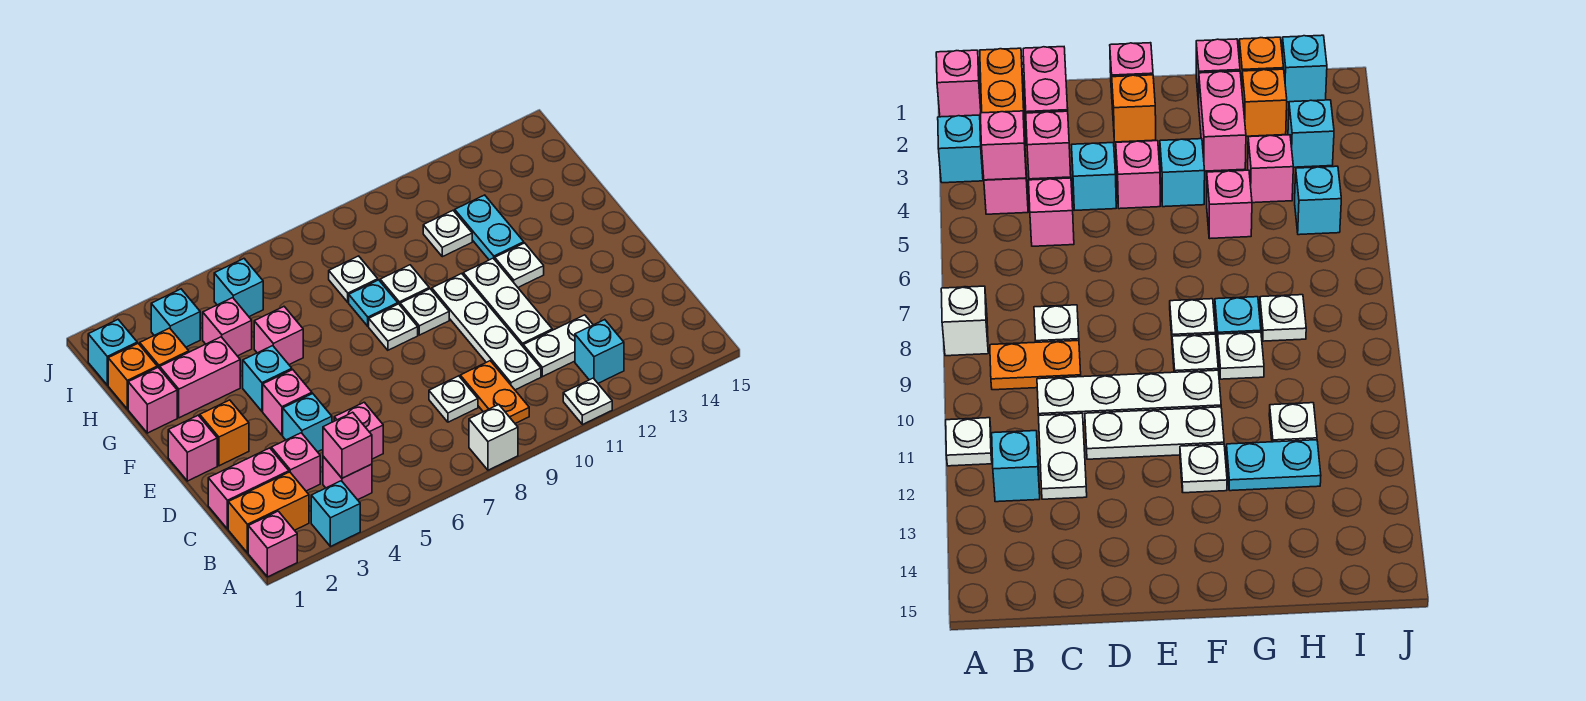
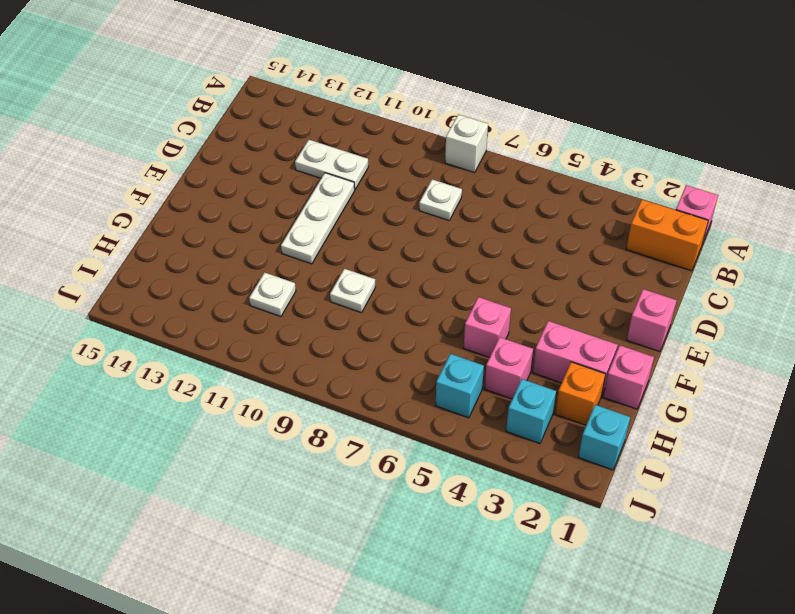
none -> cyan brick A3 level 1
none -> white plate A11 level 1
none -> pink brick B4 level 1
none -> orange plate B9:C9 level 1

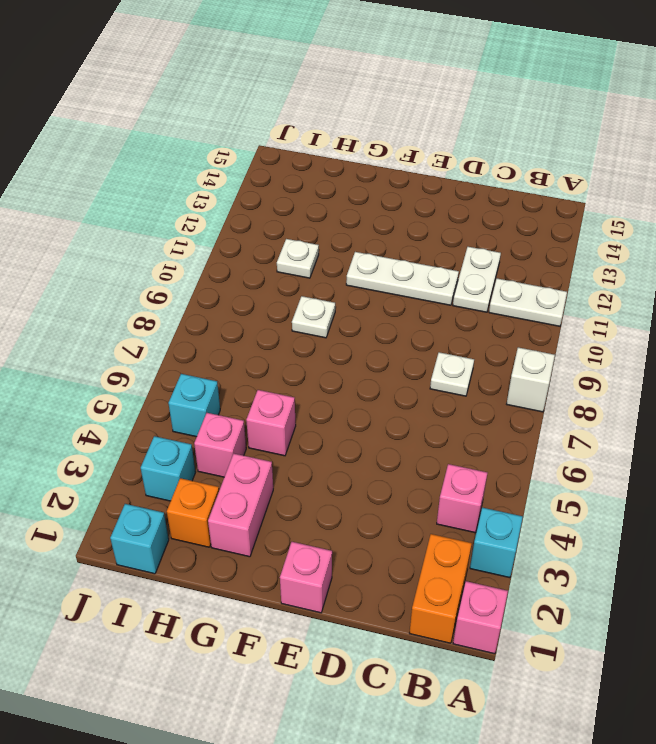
white plate A11:B11 level 1 -> white plate A11 level 1
none -> orange plate B9:C9 level 1
none -> cyan brick B12 level 1
none -> pink brick C1:C2 level 1
none -> pink brick C3 level 1

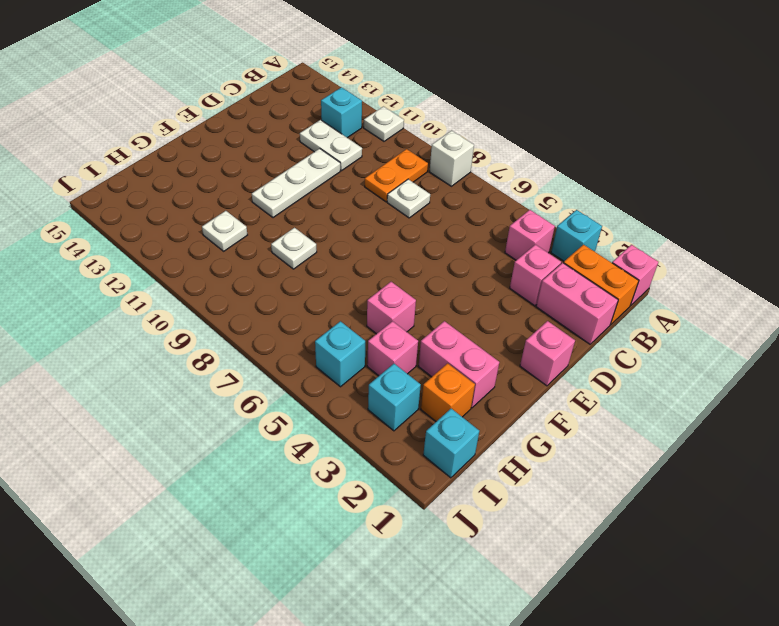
none -> pink brick C5 level 1
none -> white plate C10:F10 level 1
none -> cyan brick D4 level 1
none -> orange brick E2 level 1

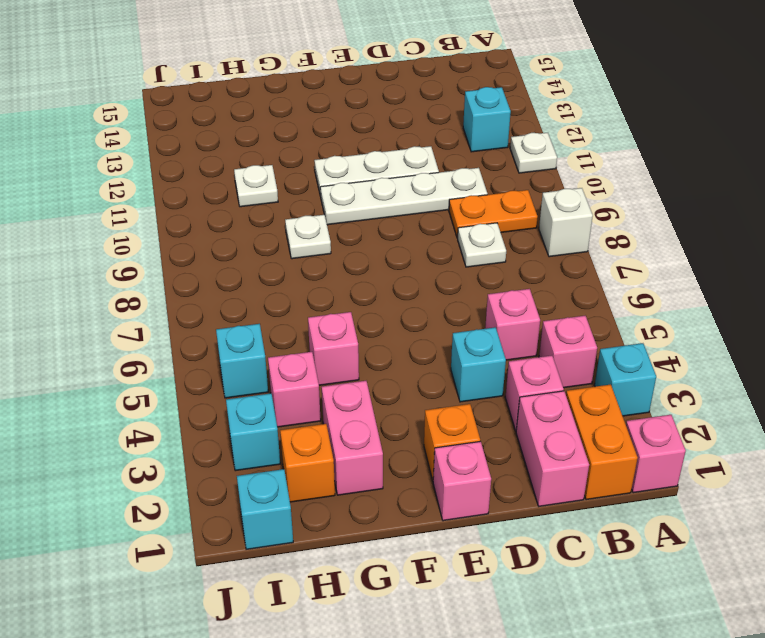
none -> white plate C11:C12 level 1
none -> pink brick E4 level 1
none -> cyan brick F4 level 1
none -> white plate F8 level 1

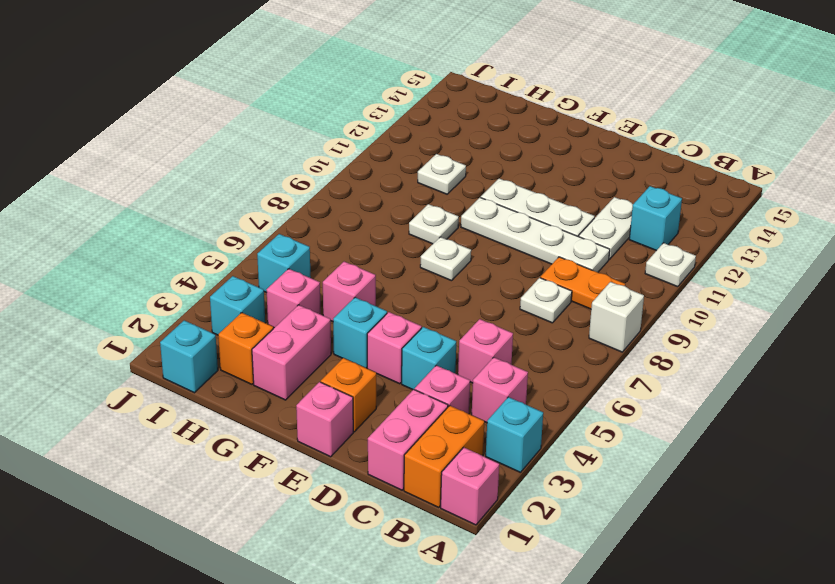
none -> white plate F9 level 1
none -> white plate F12 level 1
none -> pink brick G1 level 1
none -> cyan plate G8 level 1

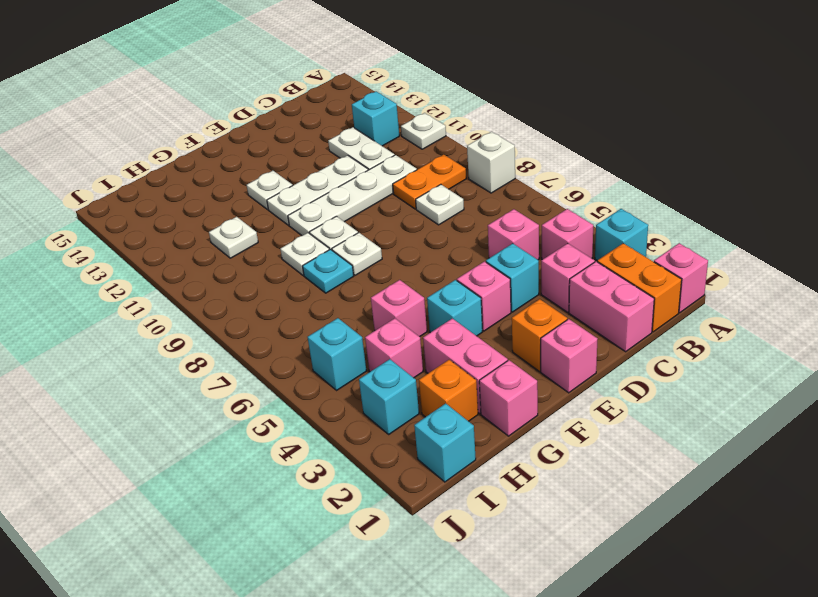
none -> cyan plate G12:H12 level 1
none -> orange brick H1 level 1
none -> white plate H8 level 1
none -> pink brick B4 level 2

